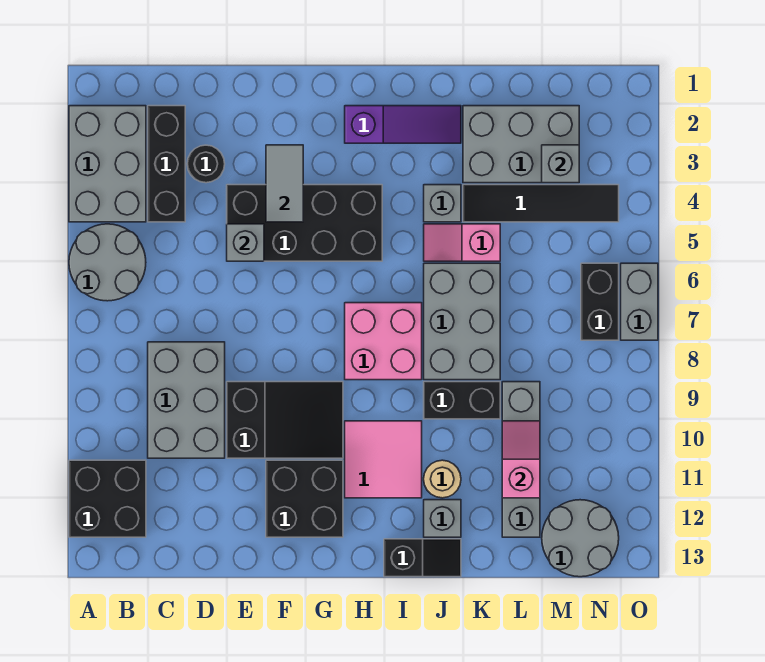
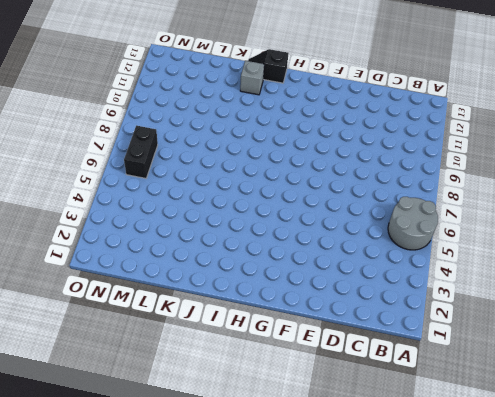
none -> grey brick A2:B4 level 1
none -> black brick A11:B12 level 1
none -> black brick C2:C4 level 1

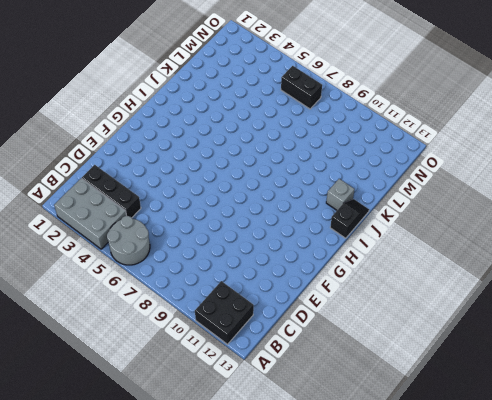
none -> grey brick C8:D10 level 1
none -> black round brick D3 level 1
none -> black brick E4:H5 level 1

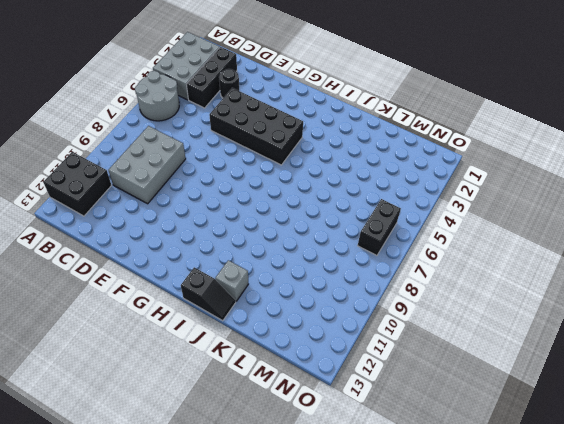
none -> black slope E9:G10 level 1 top E
none -> black brick F11:G12 level 1
none -> purple slope H2:J2 level 1 top H

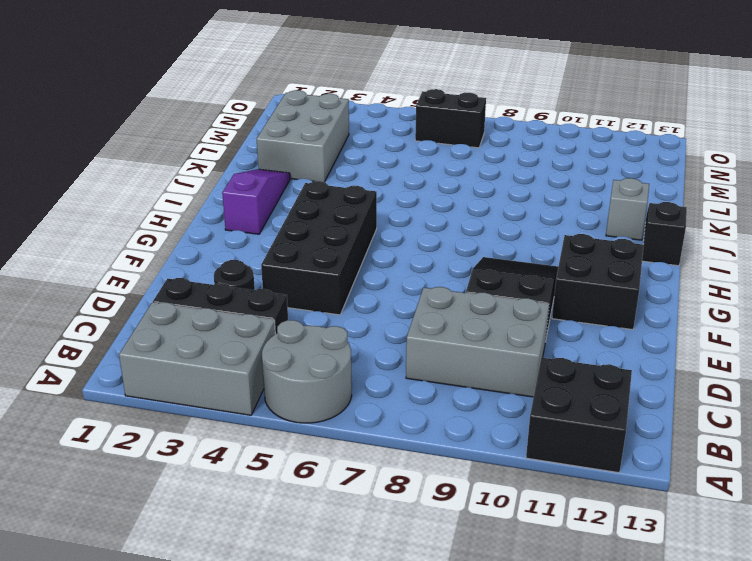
none -> pink brick H7:I8 level 1
none -> pink tile H10:I11 level 1
none -> grey brick J4 level 1

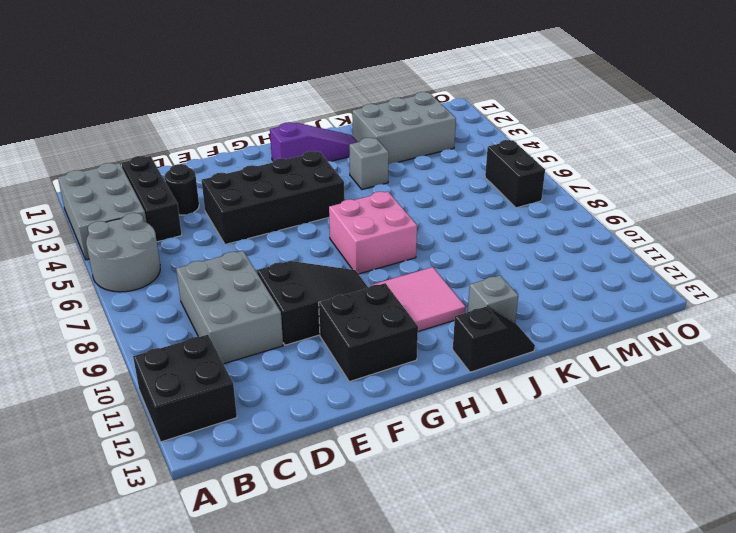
none -> pink slope J5:K5 level 1 top K
none -> grey brick J6:K8 level 1
none -> black brick J9:K9 level 1

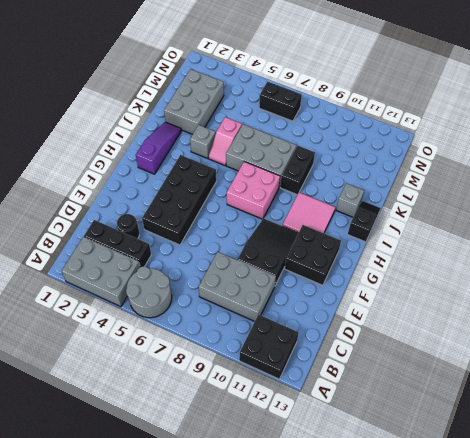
none -> tan round brick J11 level 1
none -> black tile K4:N4 level 1
none -> grey brick L9:L12 level 1

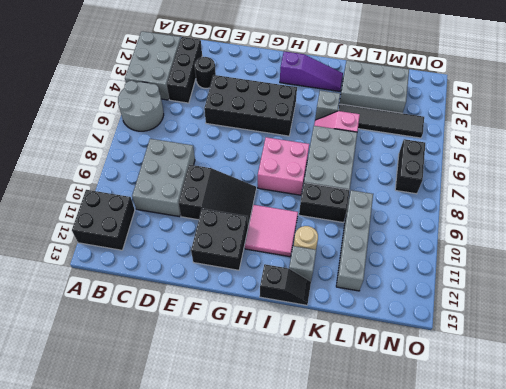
none -> grey round brick M12:N13 level 1
none -> grey brick O6:O7 level 1
none -> grey brick E5 level 2

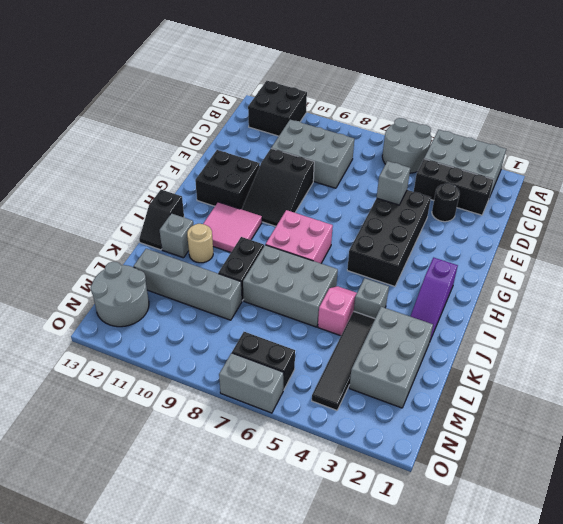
none -> grey tile F3:F4 level 2
none -> pink slope L10:L11 level 2 top 11
none -> grey brick M3 level 2

